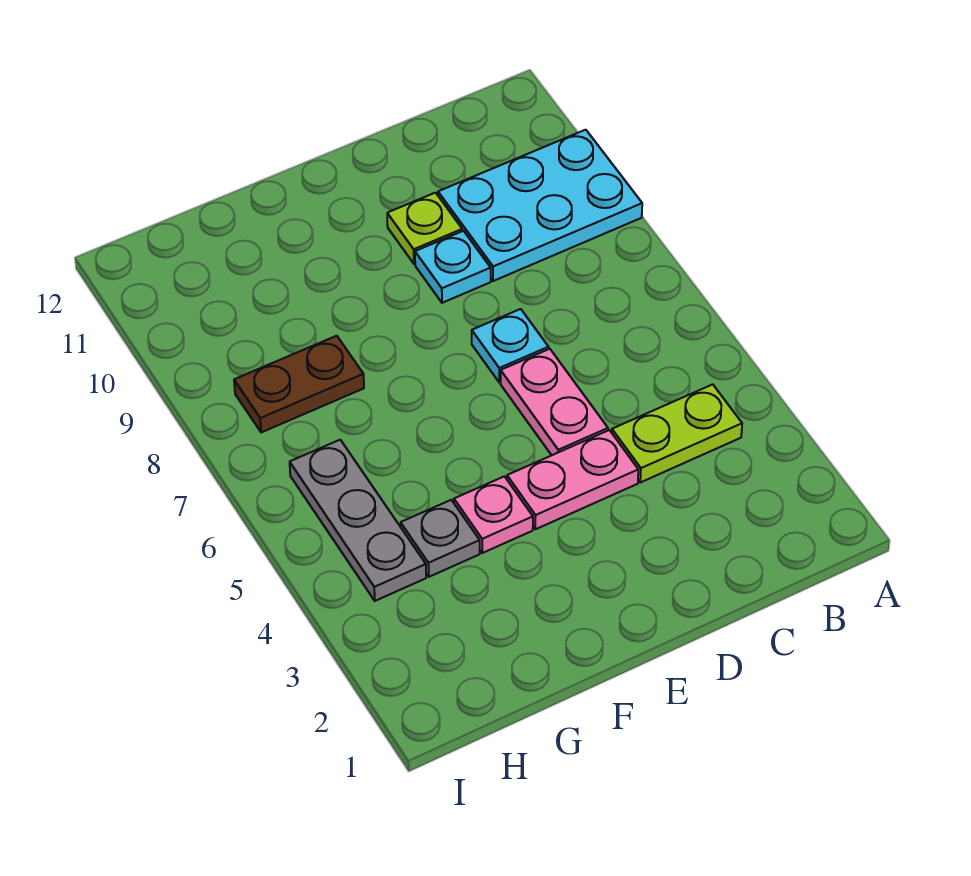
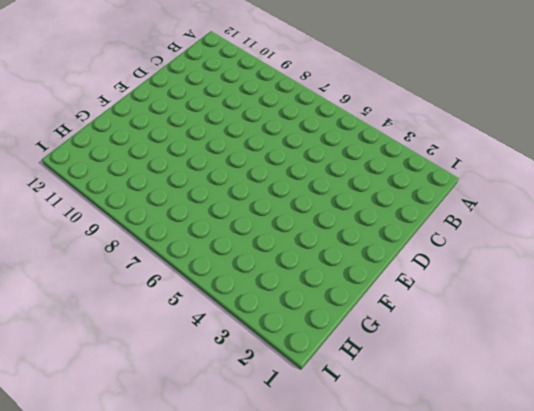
none -> cyan plate A9:C10 level 1
none -> lime plate B4:C4 level 1

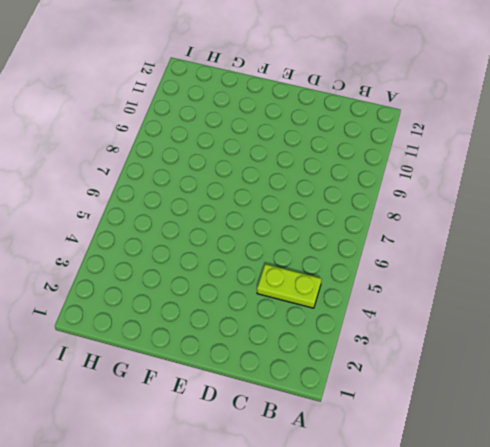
none -> cyan plate A9:C10 level 1
none -> pink plate D4:E4 level 1

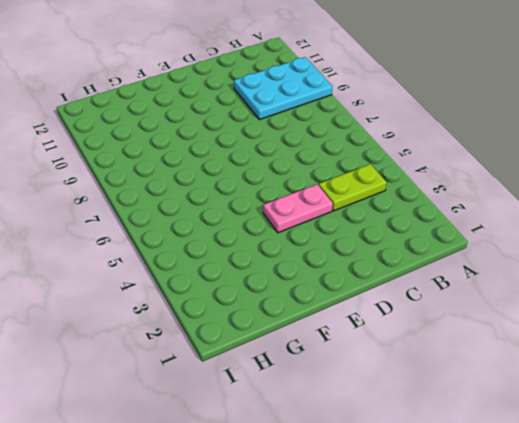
none -> pink plate D5:D6 level 1
none -> cyan plate D7 level 1

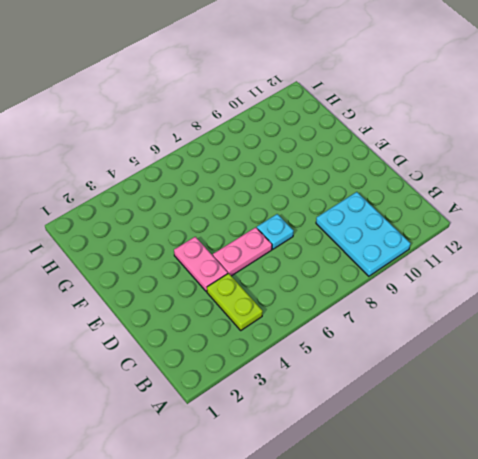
none -> cyan plate D9 level 1
none -> lime plate D10 level 1

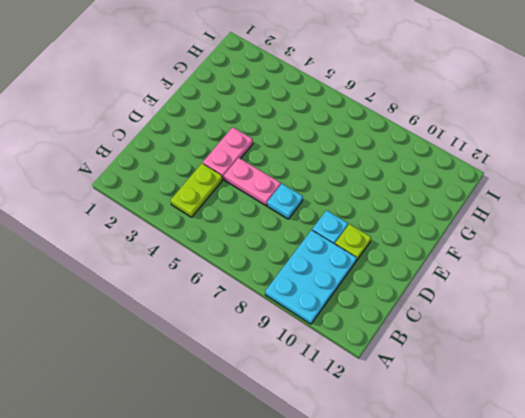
none -> pink plate F4 level 1
none -> grey plate G4 level 1

